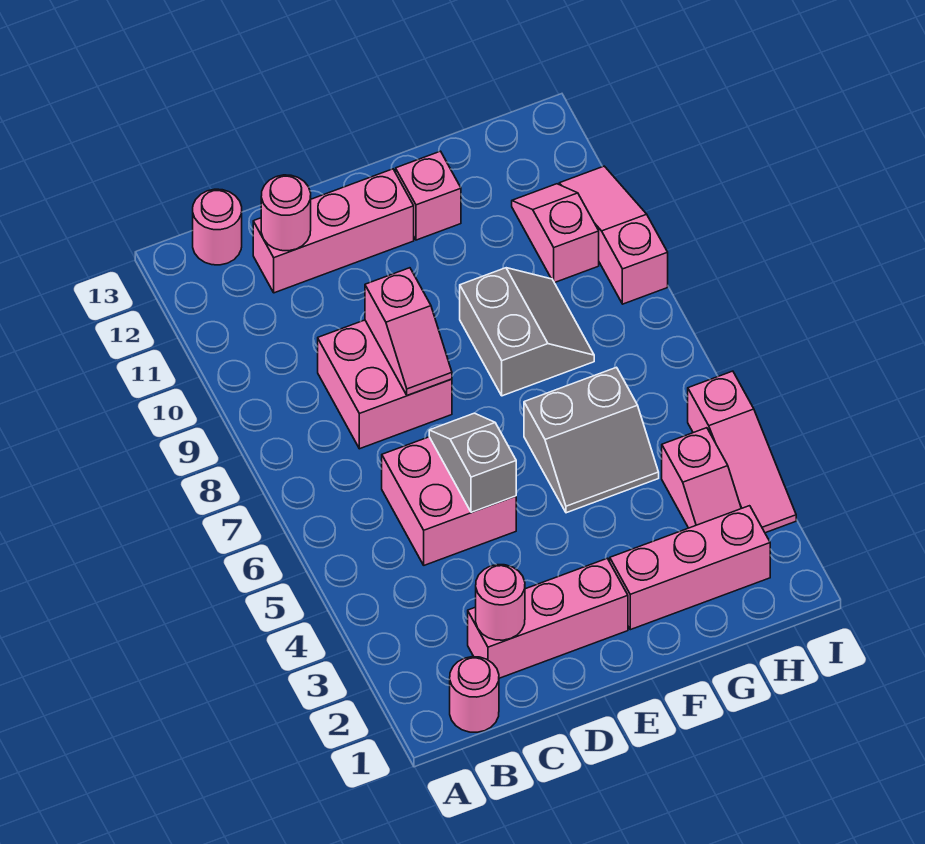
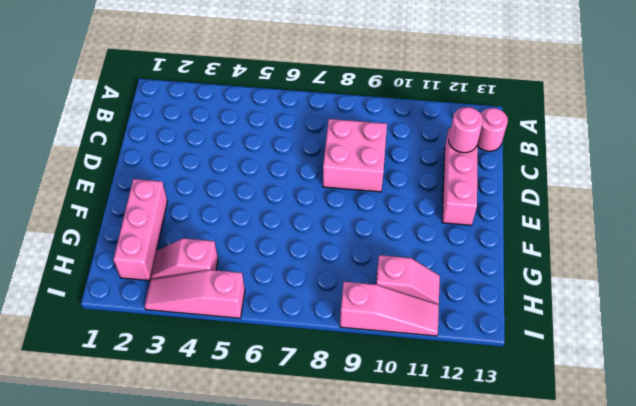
none -> pink round brick B1 level 1
none -> pink brick C2:E2 level 1
none -> pink brick C5:D6 level 1

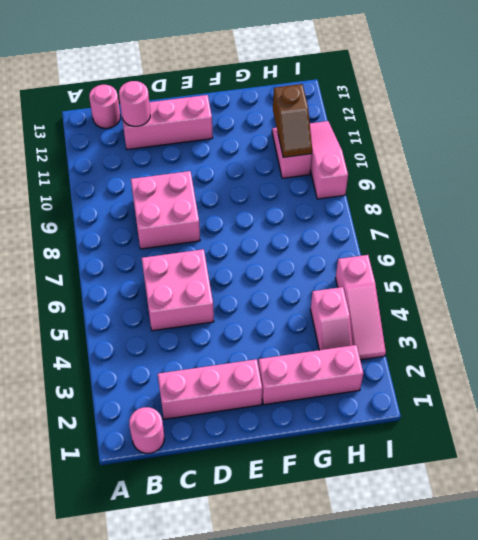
brown slope H10:H11 level 2 top 11 -> none
none -> grey slope F5:G6 level 1 top 6
none -> grey slope F8:G9 level 1 top F
none -> pink brick F12 level 1

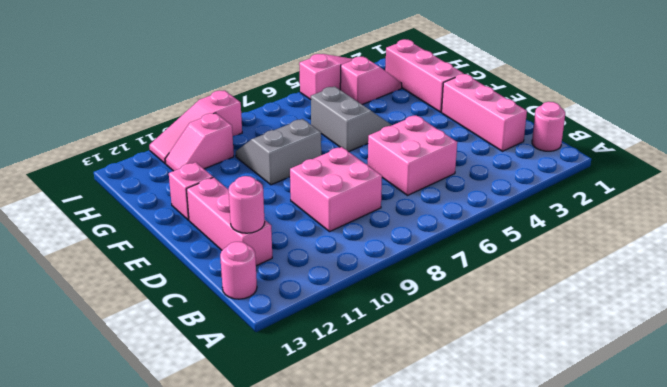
none -> pink round brick C2 level 2
none -> grey slope D5:D6 level 2 top 5
none -> pink slope D8:D9 level 2 top 9

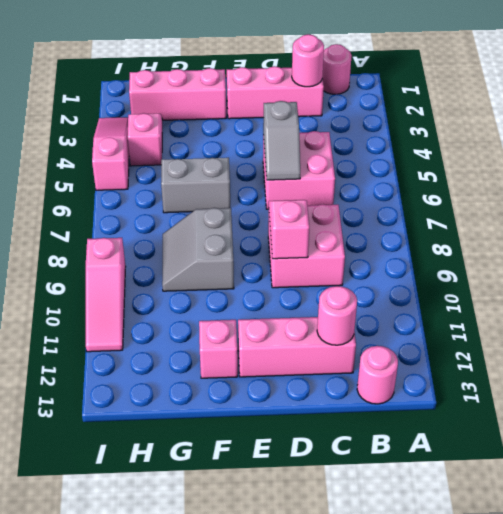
none -> pink slope H10:H11 level 1 top 10

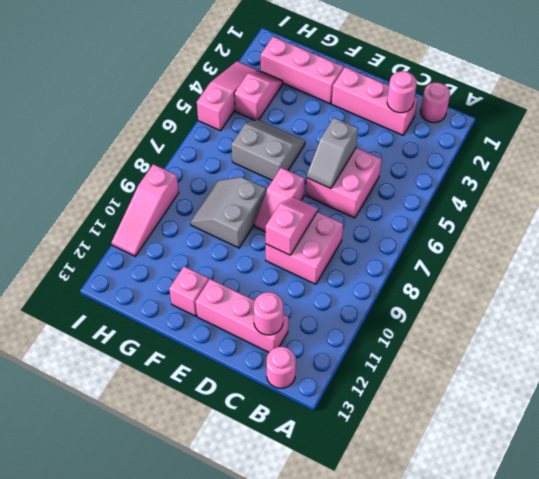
pink slope E7:E8 level 1 top 7 -> pink slope H10:H11 level 1 top 10

